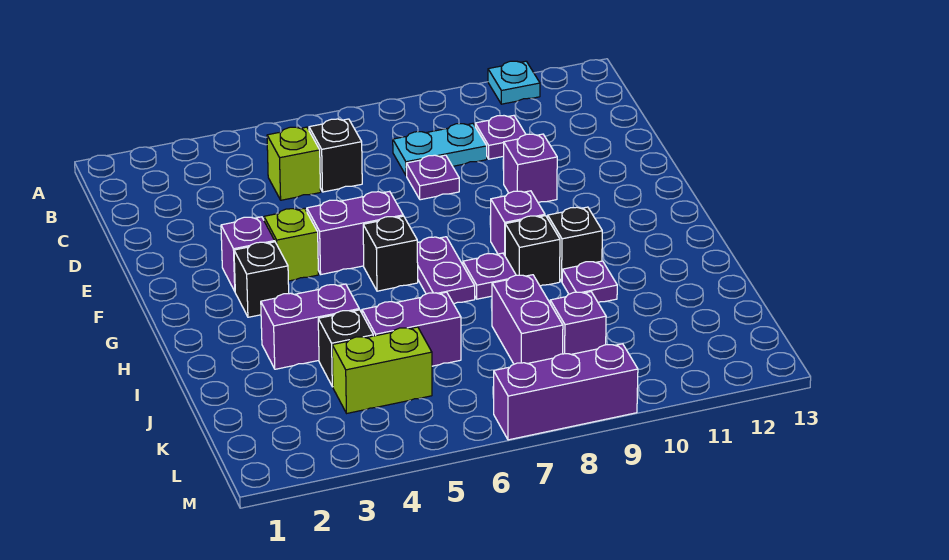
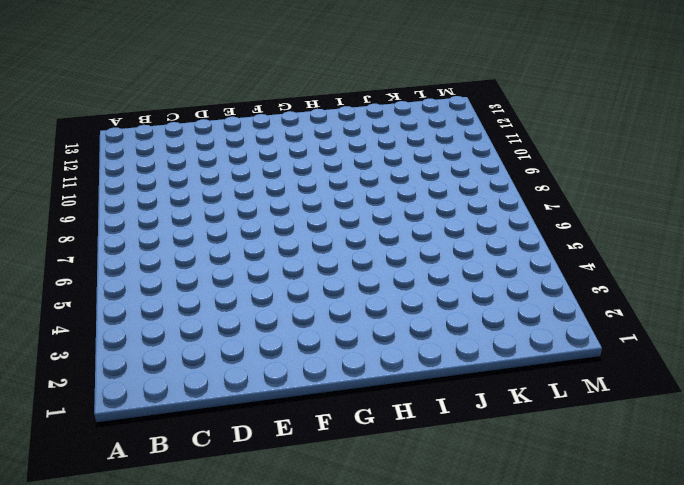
none -> cyan plate A11 level 1
none -> lime brick C5 level 1
none -> black brick C6 level 1

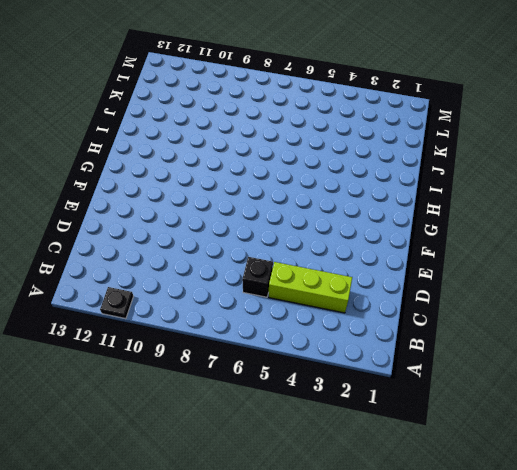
black plate A11 level 1 -> cyan plate A11 level 1
lime brick C3:C5 level 1 -> lime brick C5 level 1
none -> cyan plate C8:C9 level 1
none -> purple plate C10 level 1
none -> purple plate D8 level 1

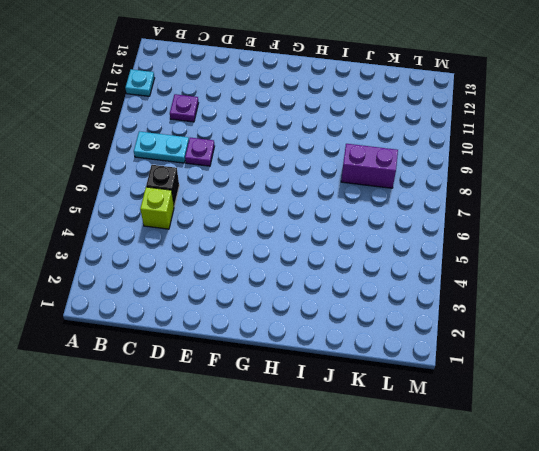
cyan plate B8:C8 level 1 -> cyan plate C8:C9 level 1
none -> purple brick E10 level 1
none -> purple brick F3 level 1
none -> lime brick F4 level 1

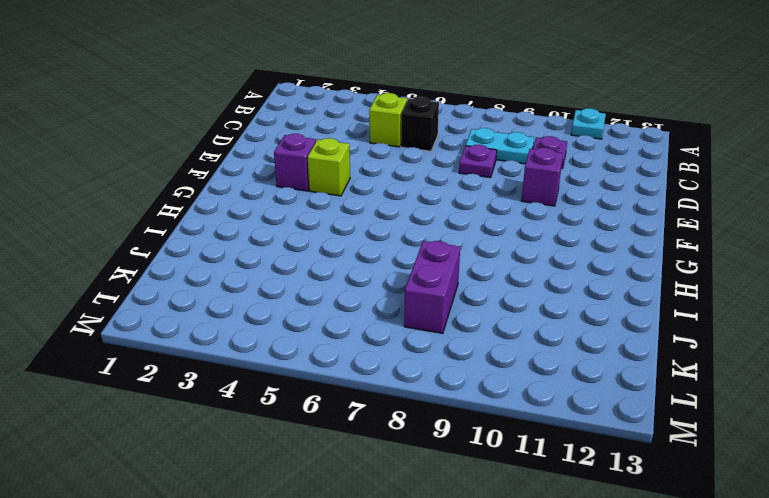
none -> purple brick F5:F6 level 1
none -> black brick G3 level 1
none -> black brick G6 level 1

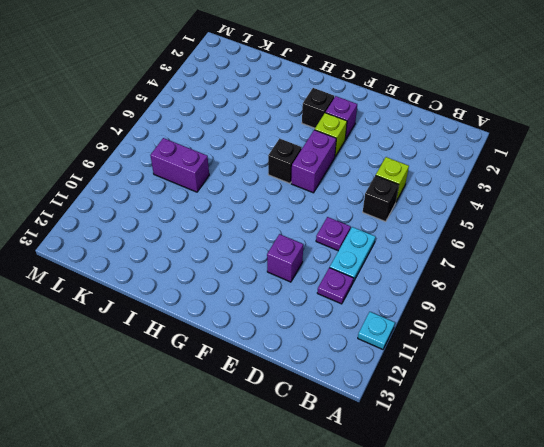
none -> purple plate G7:H7 level 1
none -> purple brick G9 level 1
none -> purple plate H8 level 1

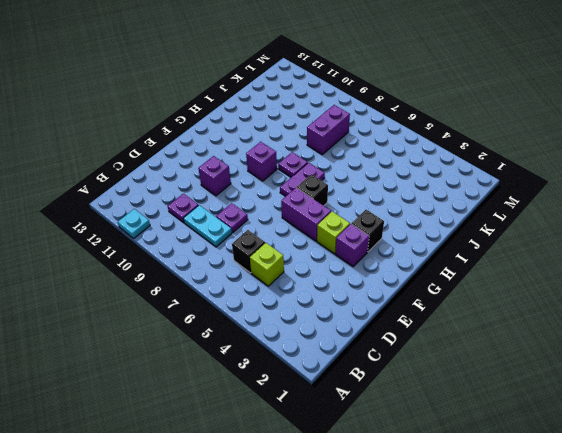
none -> black brick H9 level 1
none -> black brick H10 level 1
none -> purple brick I3:I4 level 1

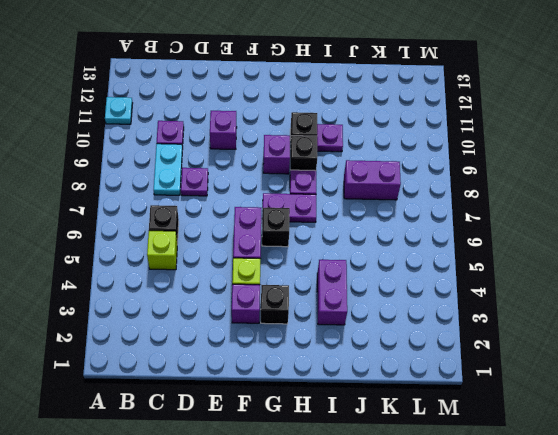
none -> black brick J4 level 1
none -> purple brick J5:J6 level 1
none -> lime brick K4:K5 level 1

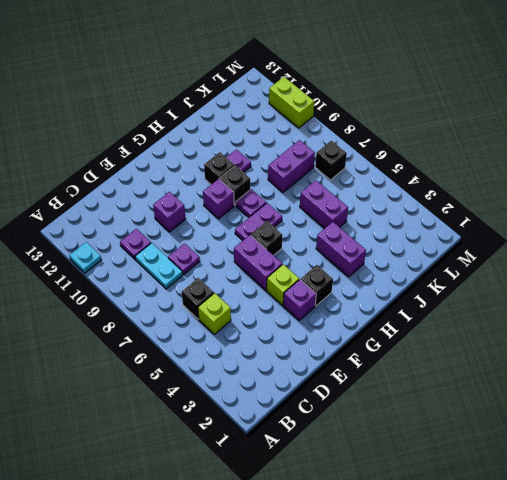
black brick L7 level 1 -> black brick J4 level 1
lime brick M10:M11 level 1 -> lime brick K4:K5 level 1
none -> purple brick K9 level 1
none -> purple brick M7:M9 level 1

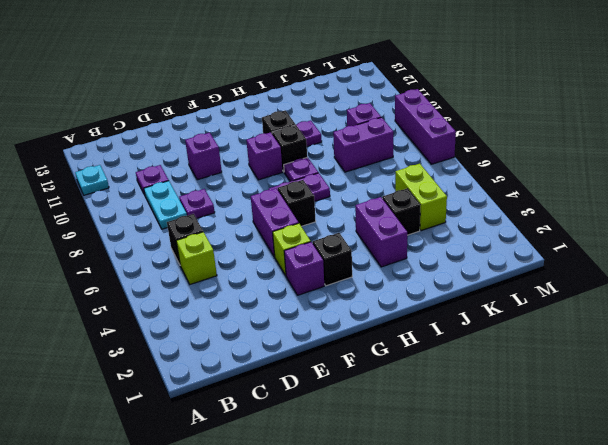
none -> purple brick J5:J6 level 1

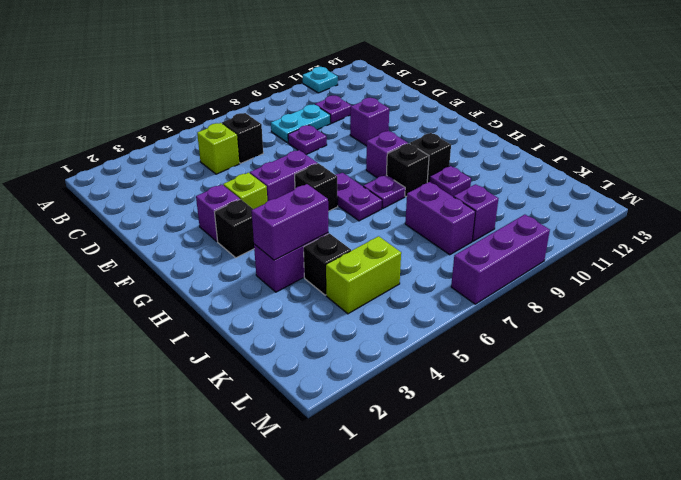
purple brick I3:I4 level 2 -> purple brick J5:J6 level 1

